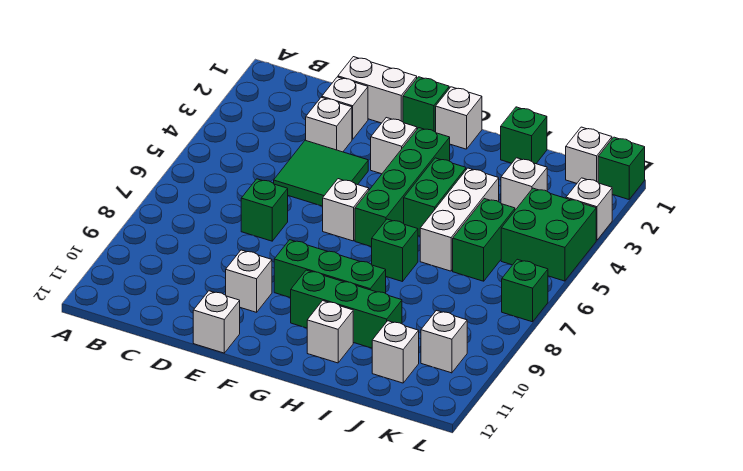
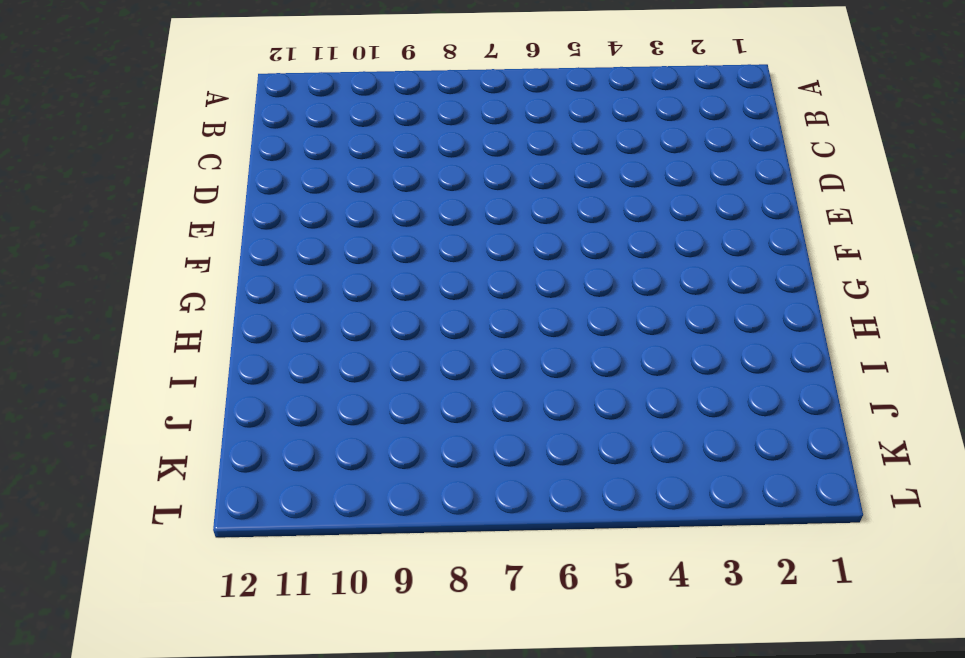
none -> white brick D1:E1 level 1
none -> white brick D2 level 1
none -> white brick D3 level 1

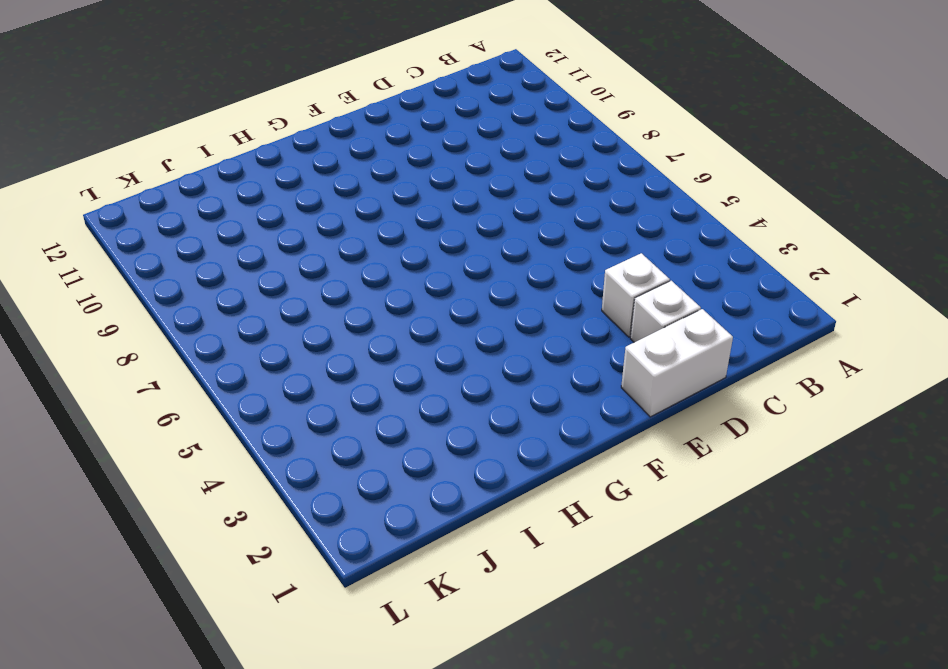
none -> green tile D4:E5 level 1
none -> green brick D7 level 1
none -> white brick E10 level 1

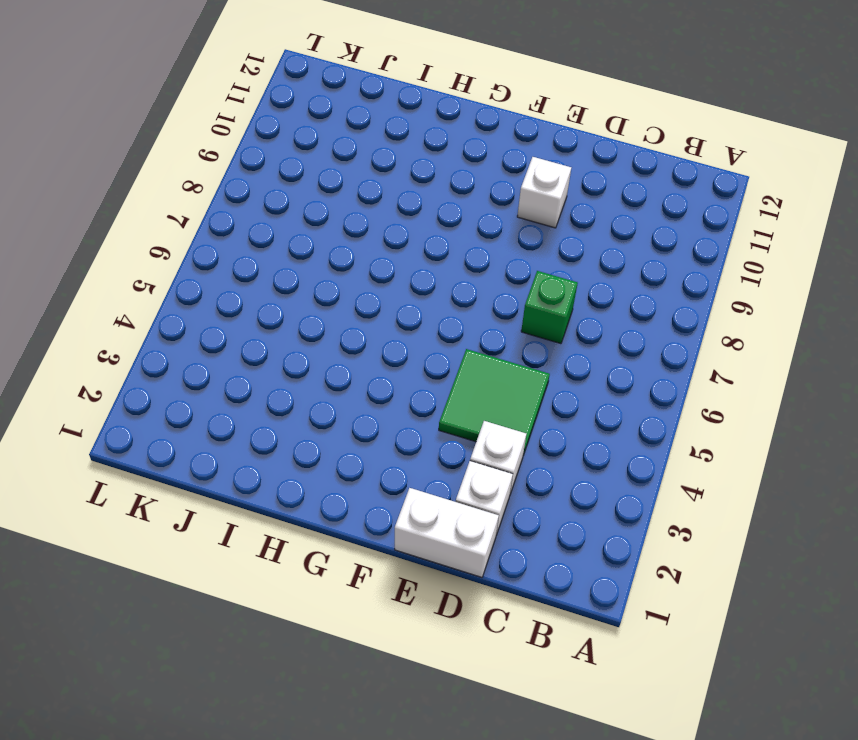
none -> white brick E12 level 1
none -> green brick F1 level 1
none -> white brick F3 level 1

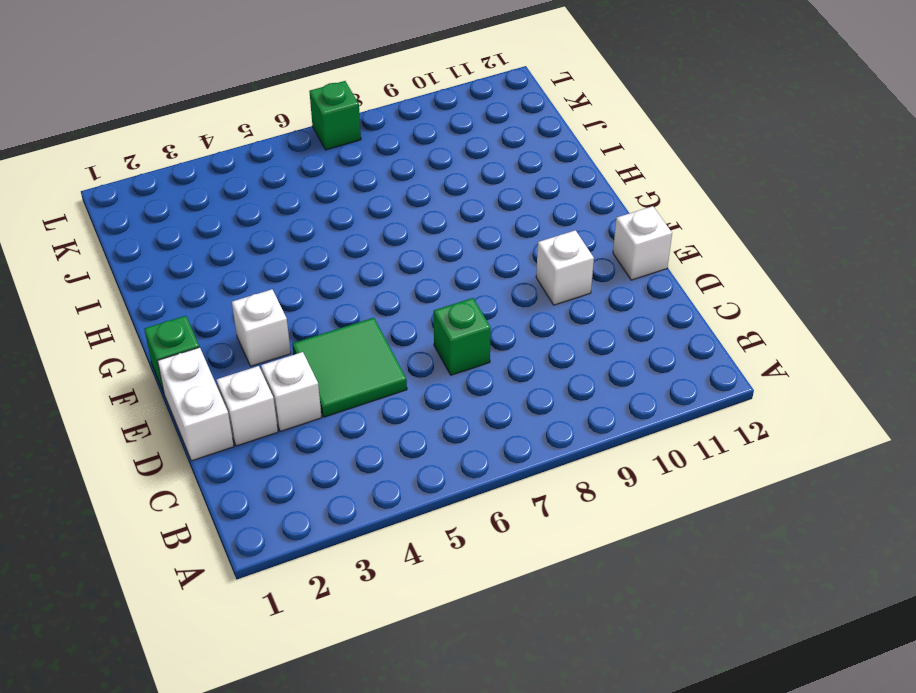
none -> white brick F6 level 1
none -> green brick F9:H9 level 1
none -> white brick G1 level 1

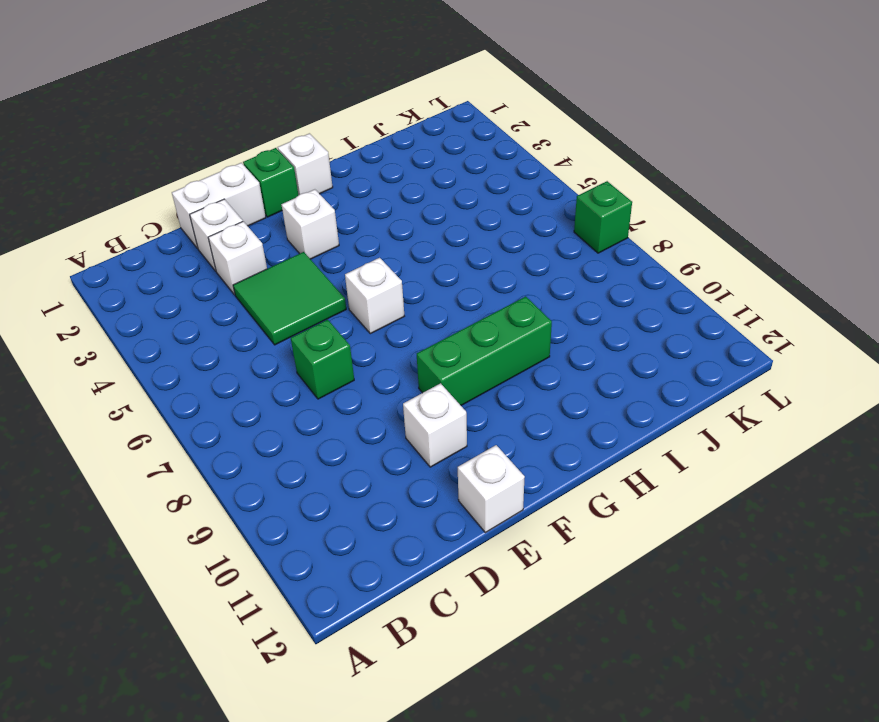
none -> green brick G3:G6 level 1
none -> green brick G10:I10 level 1
none -> green brick H4:H5 level 1

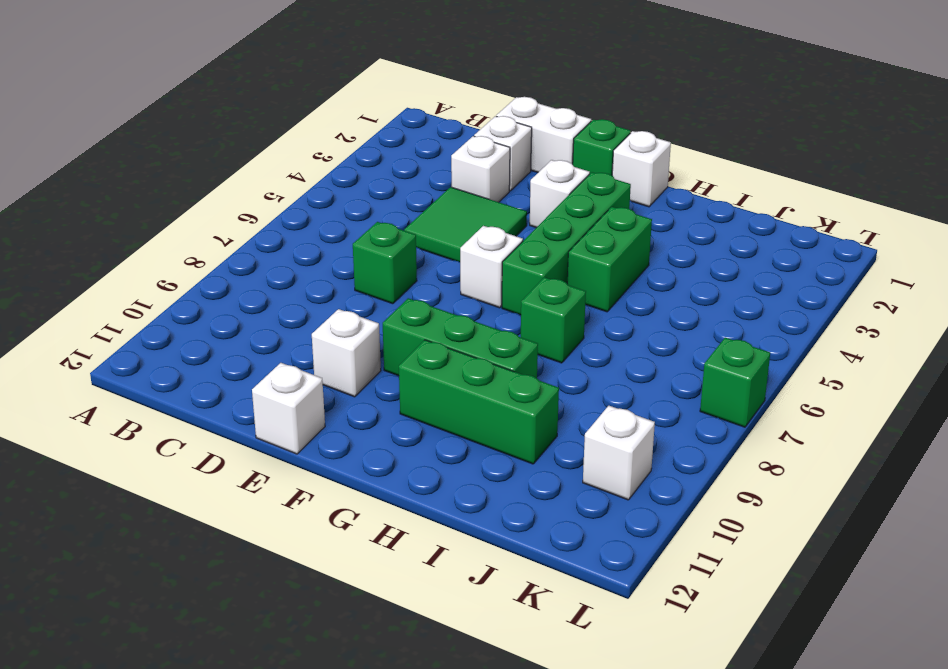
none -> white brick H11 level 1
none -> green brick I1 level 1
none -> white brick I4:I6 level 1

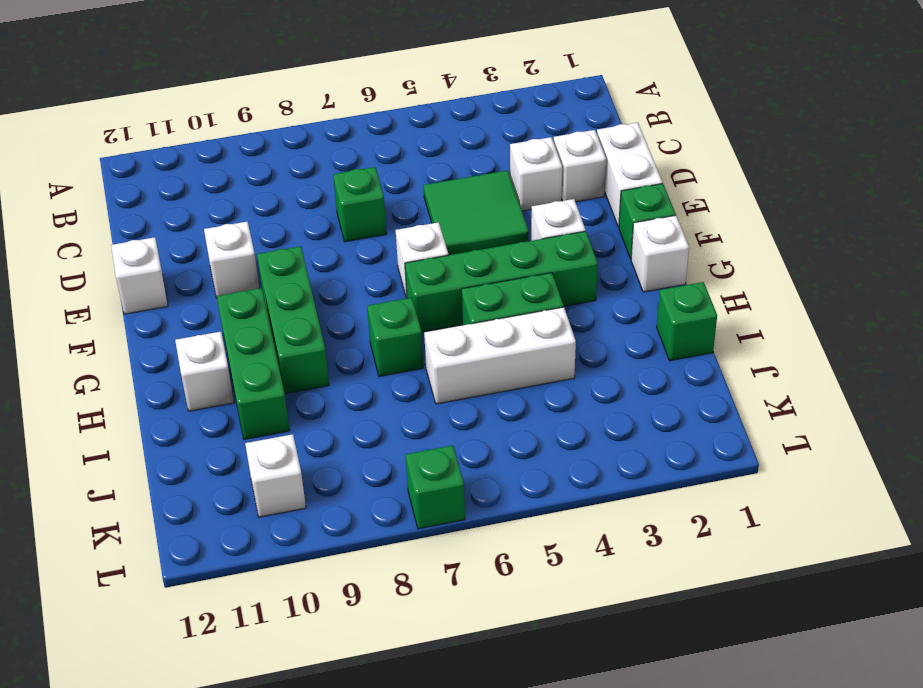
none -> white brick J3 level 1
none -> green brick J5:J6 level 1
none -> white brick J11 level 1

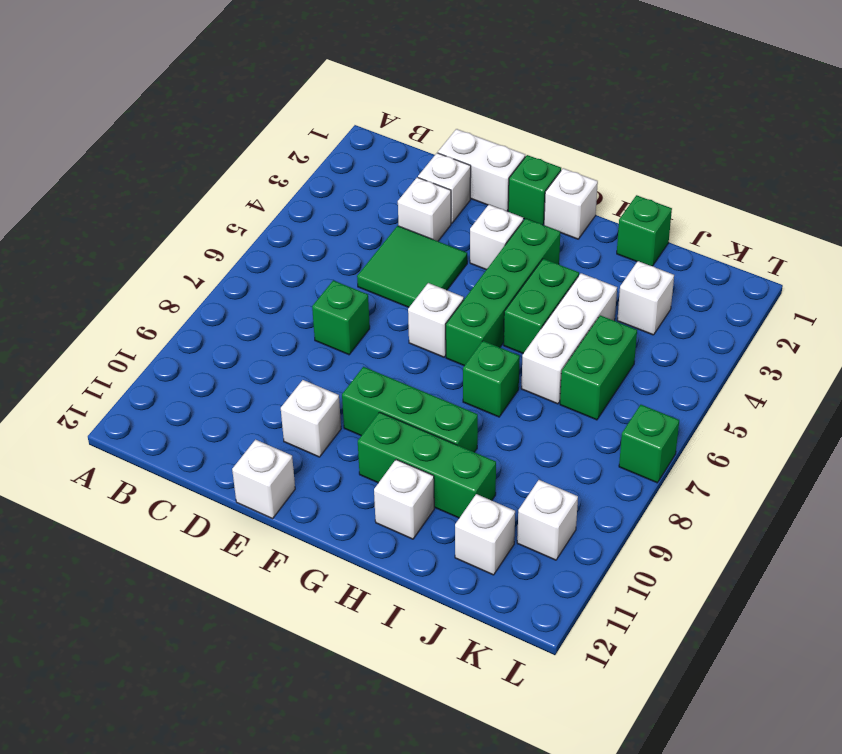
none -> white brick K1 level 1
none -> green brick K4:L5 level 1
none -> green brick L1 level 1

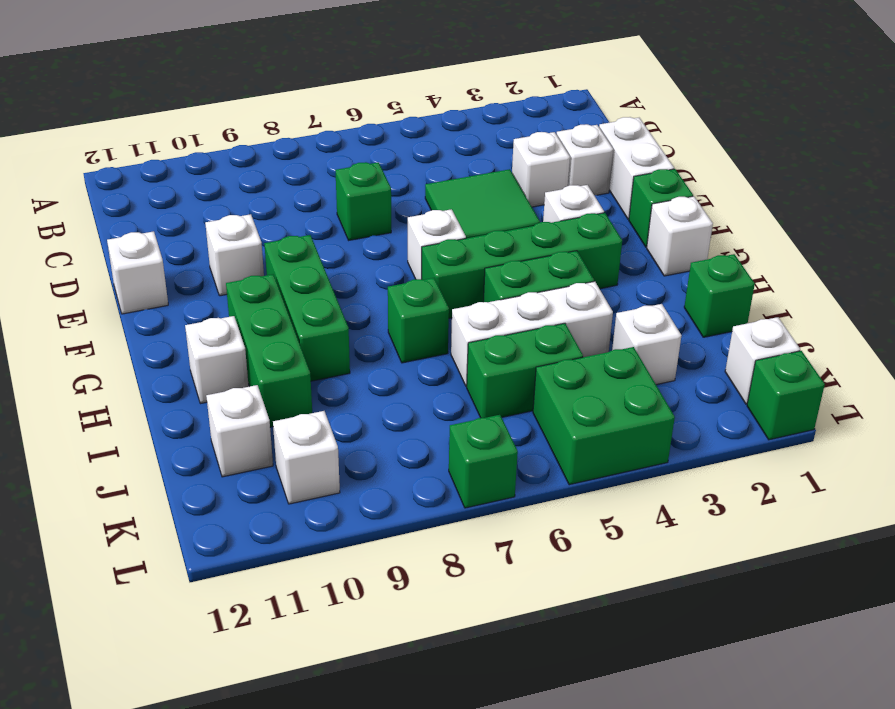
none -> white brick L3 level 1

